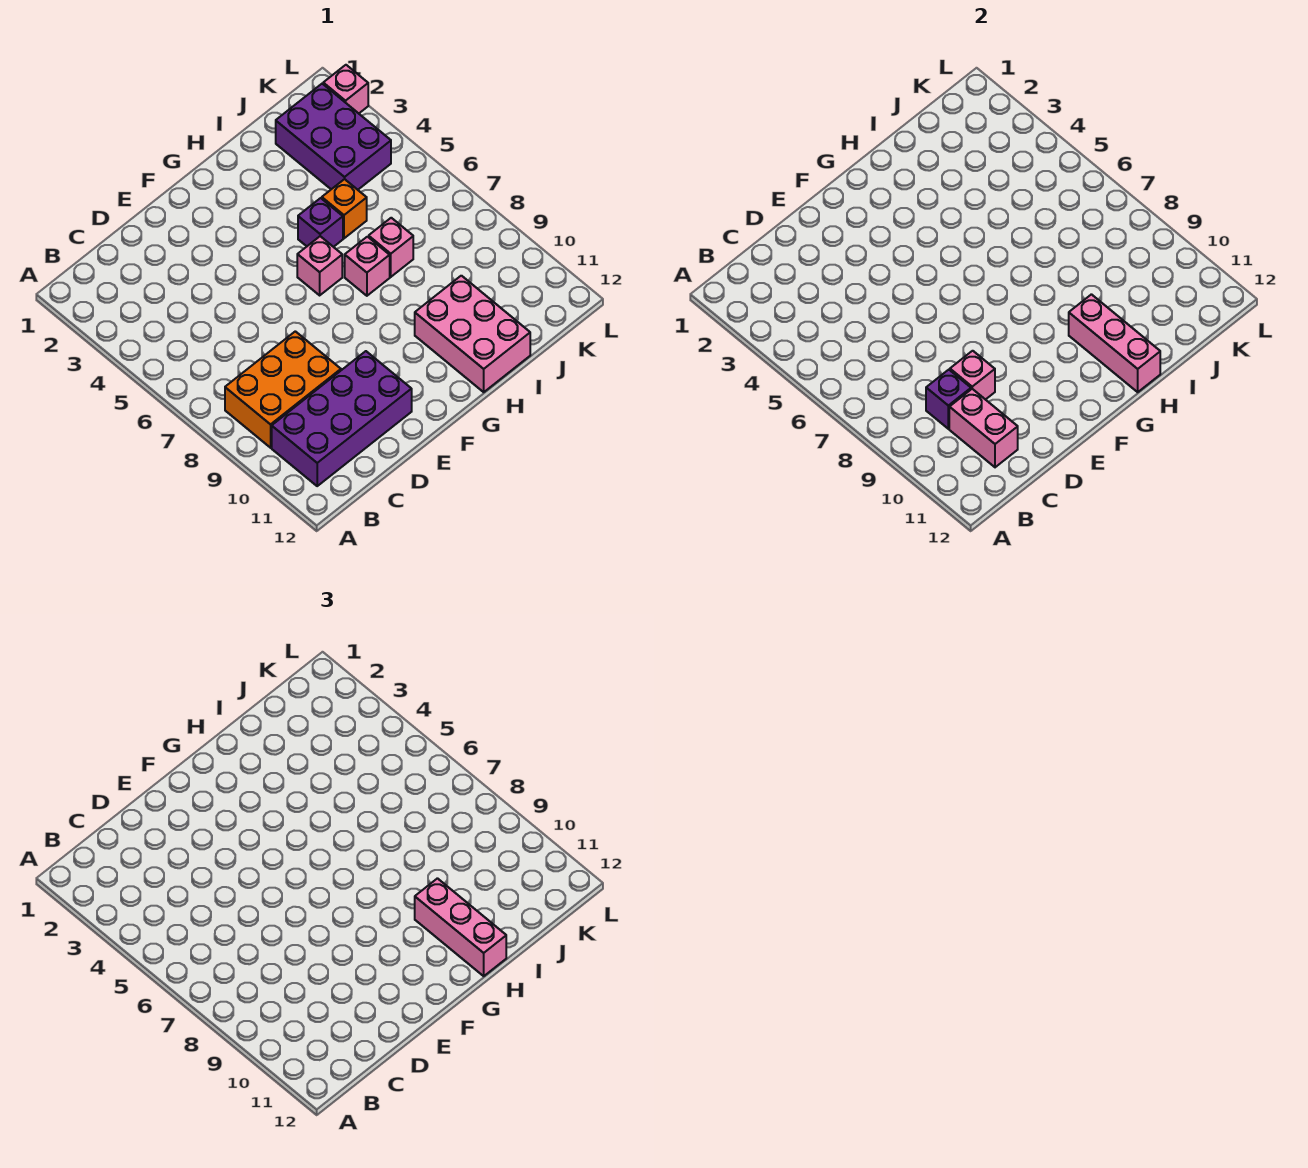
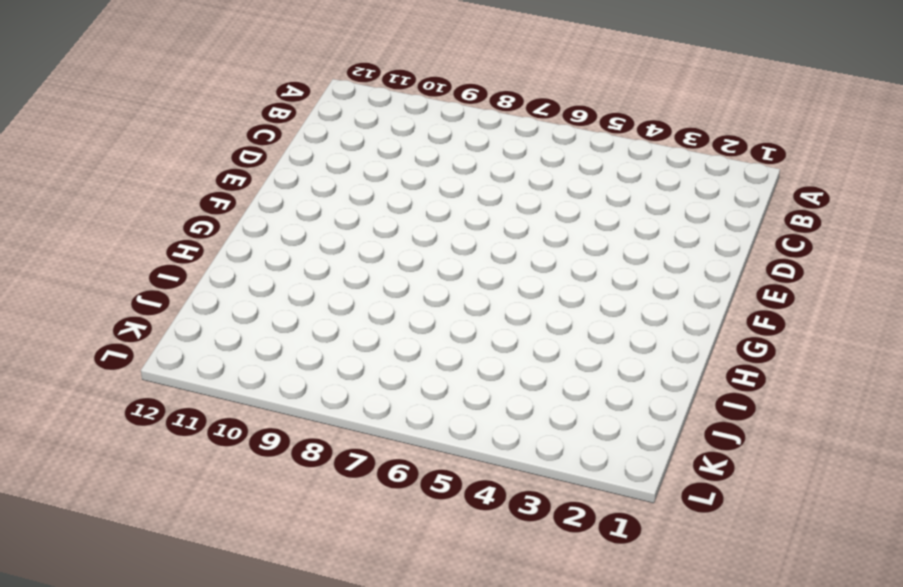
none -> orange brick B8:D9 level 1
none -> purple brick B10:E11 level 1
none -> pink brick G6 level 1

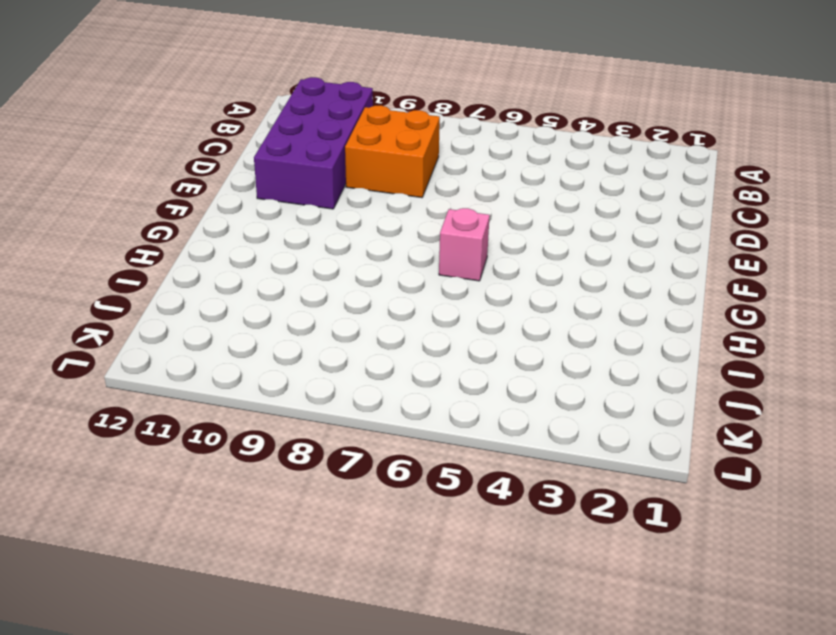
orange brick C8:D9 level 1 -> orange brick B8:D9 level 1
none -> purple brick H5 level 1
none -> pink brick H7 level 1
none -> pink brick H10:I12 level 1

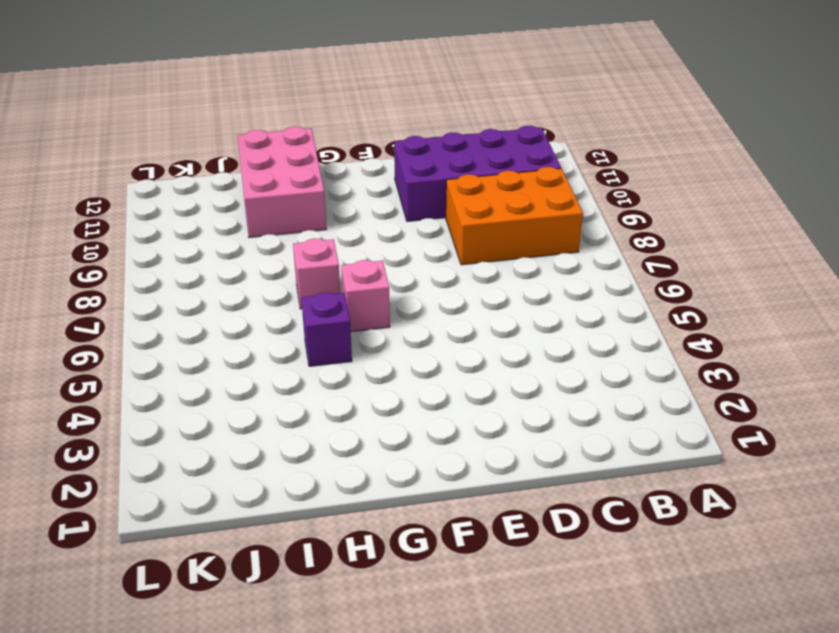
none -> orange brick I5 level 1
none -> pink brick I7 level 1
none -> purple brick J2:K4 level 1

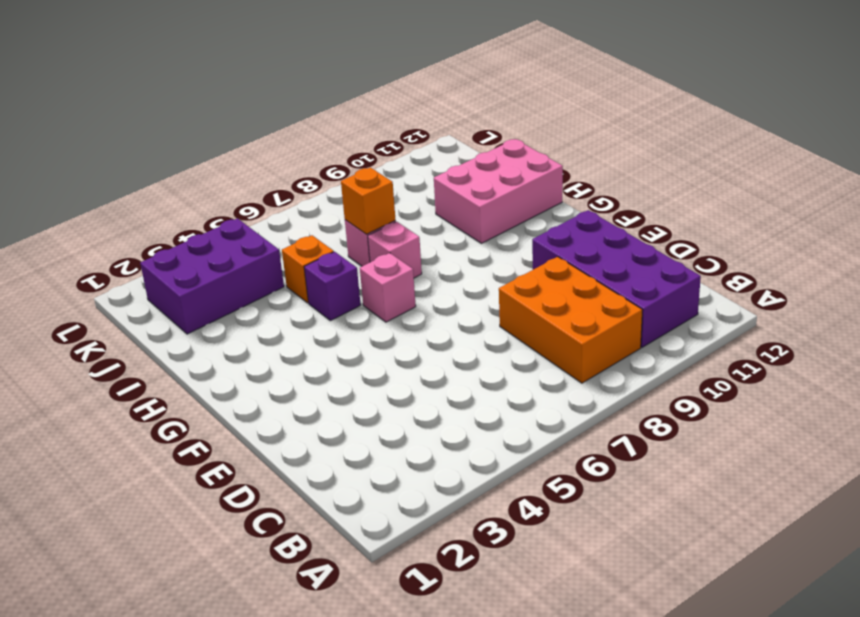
orange brick I7 level 2 -> none
none -> pink brick L2 level 1
none -> purple brick C9 level 2
none -> pink brick C10:C11 level 2

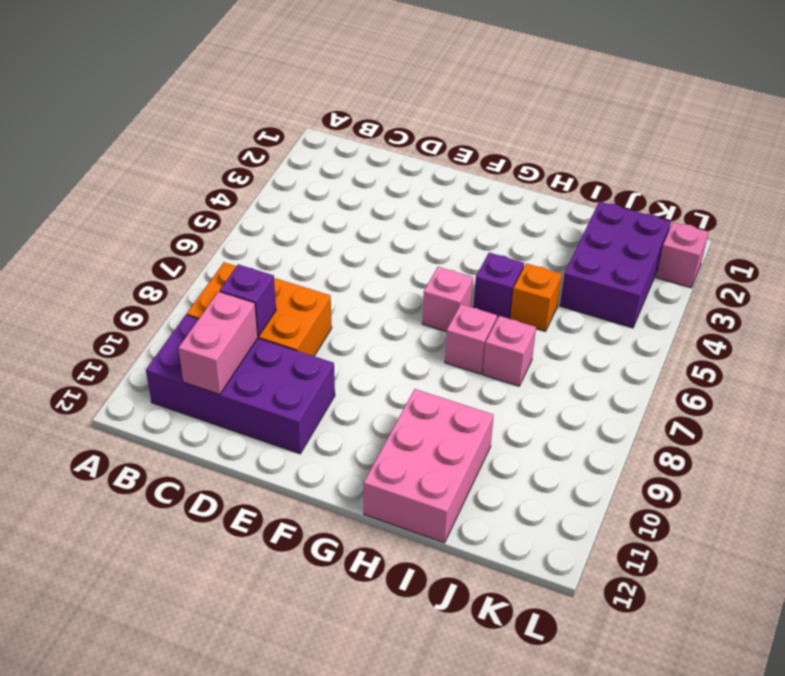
none -> pink brick D9 level 2
none -> pink brick H10:H12 level 2
none -> pink brick H10:H12 level 3

